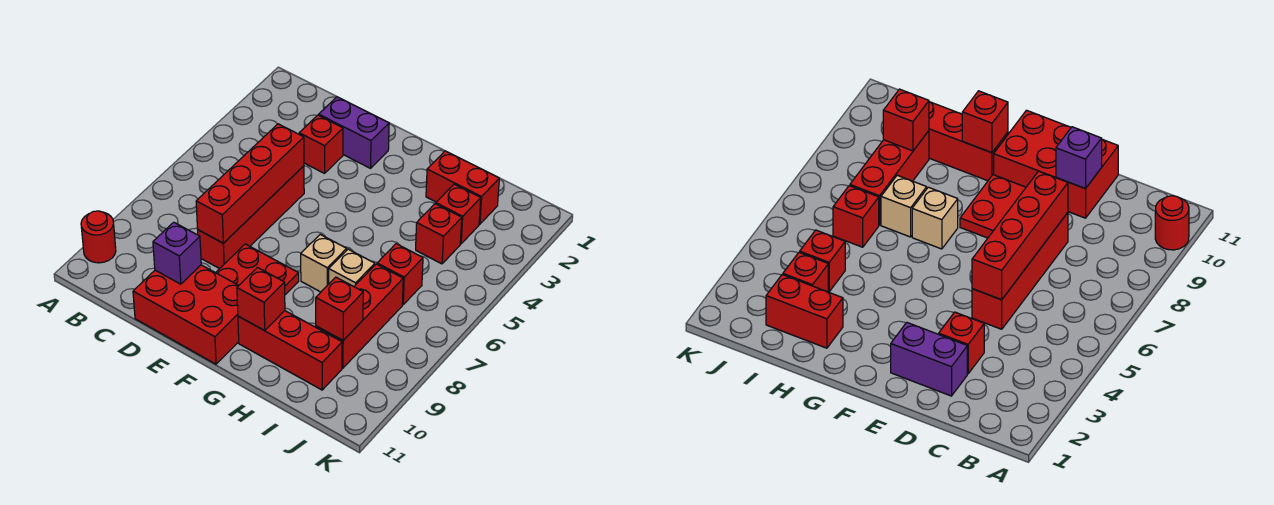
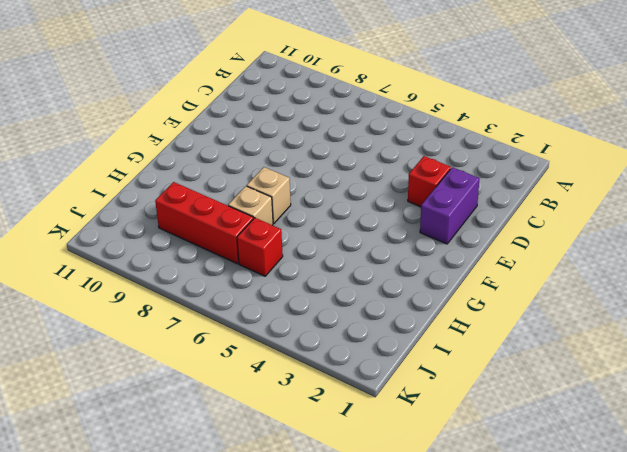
none -> red round brick A10 level 1
none -> red brick D5:D8 level 1
none -> red brick D10:F11 level 1

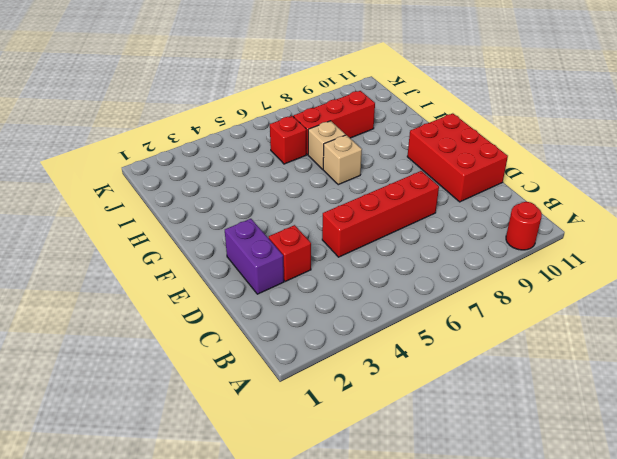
none -> red plate E8:F9 level 1
none -> red brick G10:I10 level 1
none -> red brick H2:I2 level 1

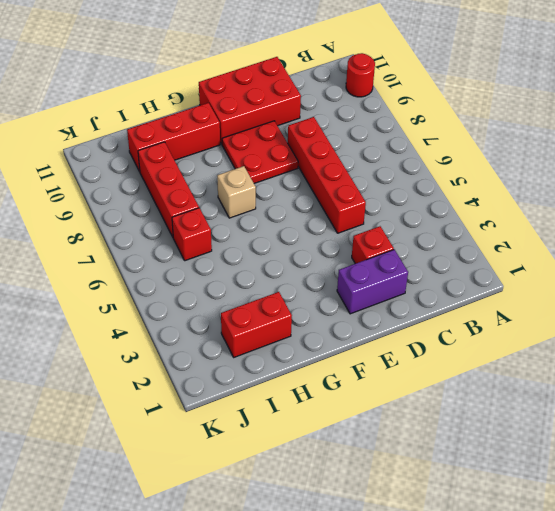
none -> tan brick H7 level 1
none -> red brick I3 level 1
none -> red brick I4 level 1

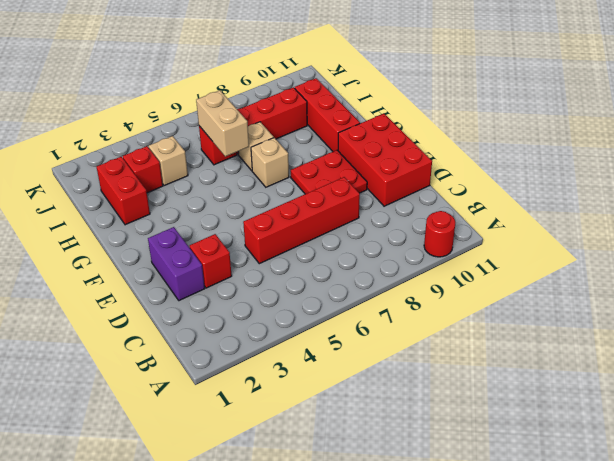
tan brick H6:I6 level 2 -> none
tan brick I4 level 1 -> red brick I4 level 1
none -> red brick D5:D8 level 2
none -> purple brick D10 level 2
none -> red brick G10 level 2

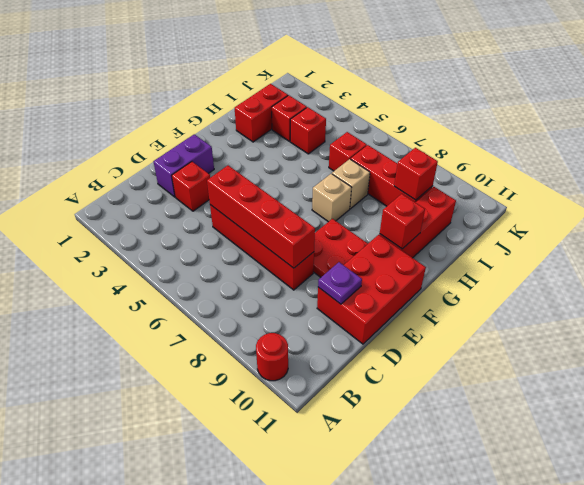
purple plate D10 level 2 -> purple brick D10 level 2

